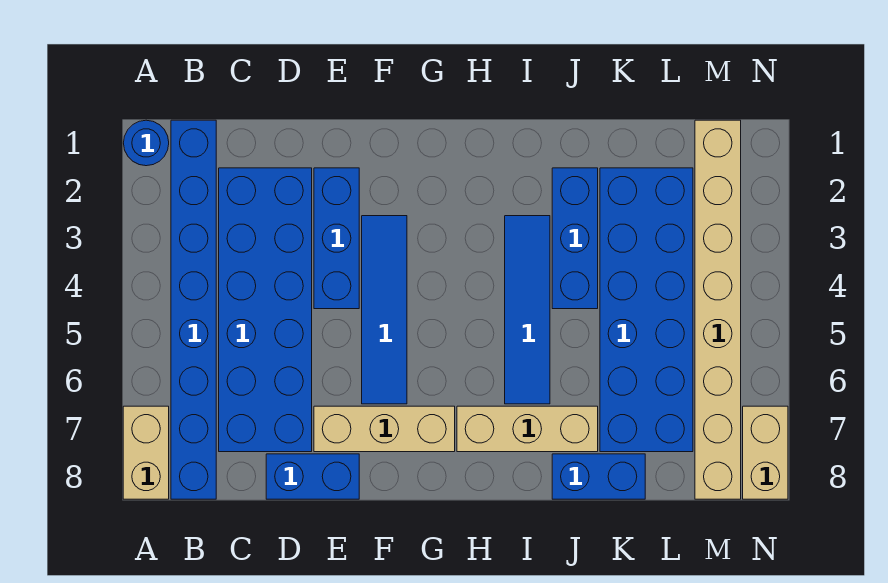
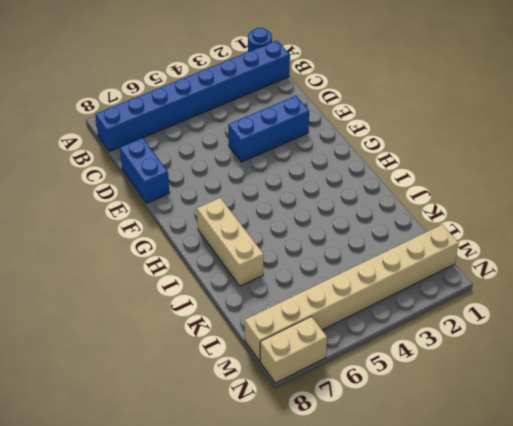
none -> tan brick A7:A8 level 1
none -> blue brick C2:D7 level 1
none -> tan brick E7:G7 level 1

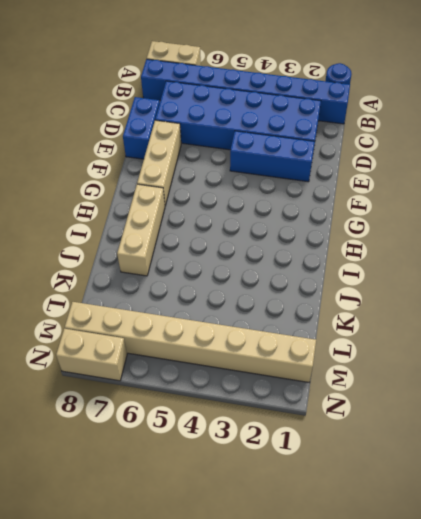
none -> blue tile F3:F6 level 1
none -> blue tile I3:I6 level 1
none -> blue brick J2:J4 level 1

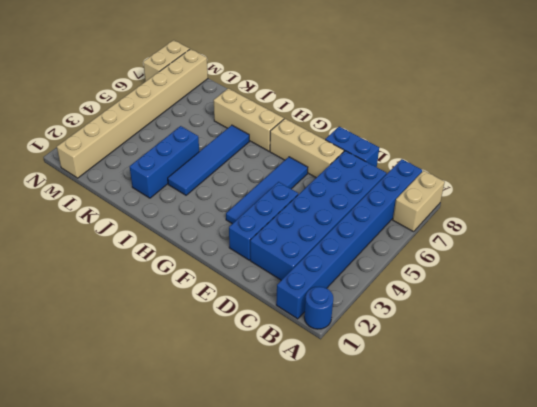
none -> blue brick J8:K8 level 1
none -> blue brick K2:L7 level 1

